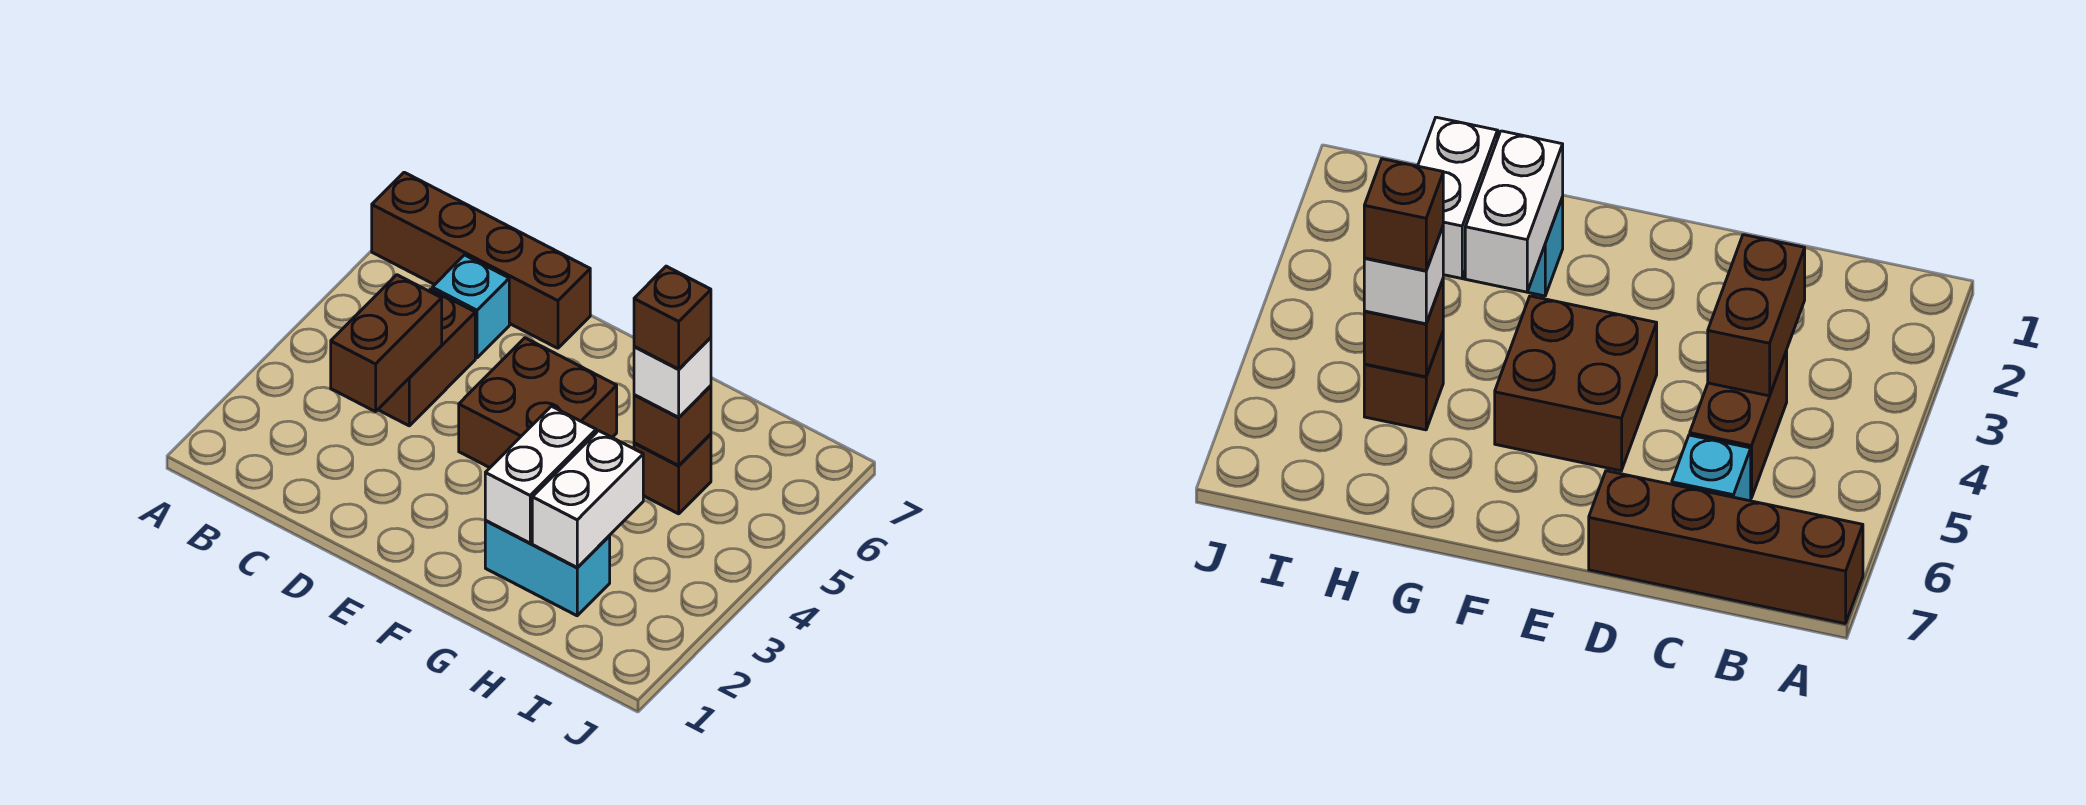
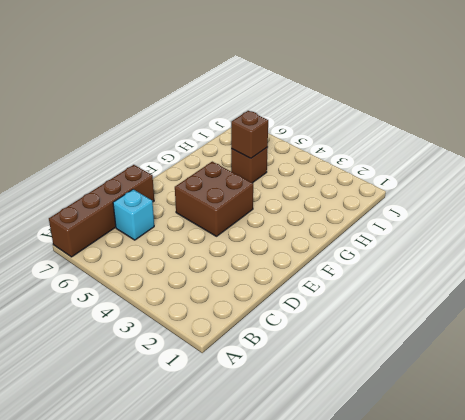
none -> brown brick C4:C5 level 1
none -> cyan brick G2:H2 level 1
none -> brown brick C3:C4 level 2

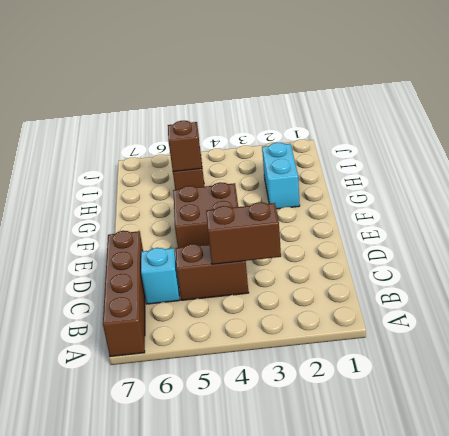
none -> white brick G2:G3 level 2
none -> white brick H2:H3 level 2
none -> white brick H5 level 3

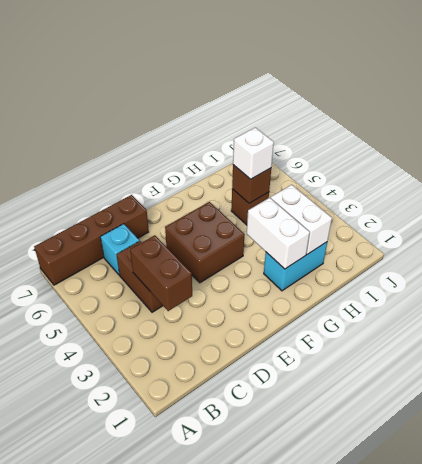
none -> brown brick H5 level 4

